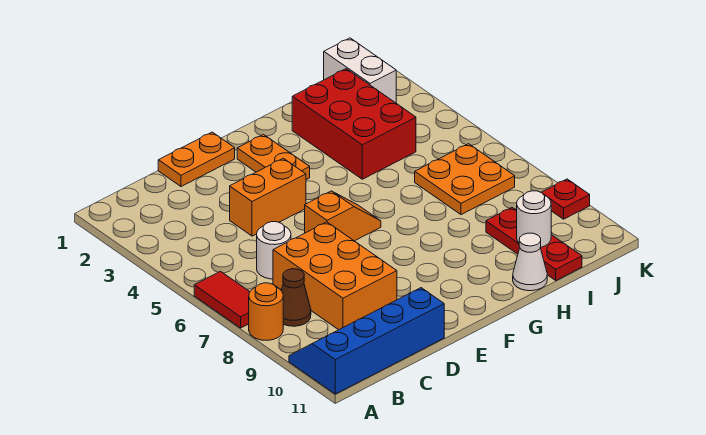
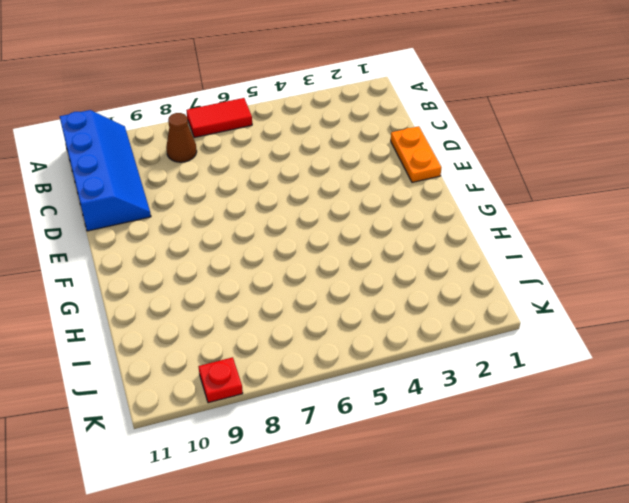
none -> orange round brick A8 level 1
none -> white round brick C6 level 1
none -> orange brick C7:D9 level 1

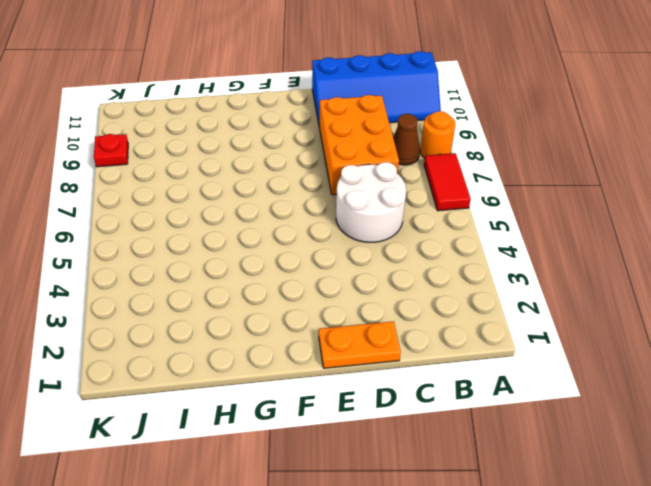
white round brick C5:D6 level 1 -> white round brick C6 level 1
none -> orange brick D4:E4 level 1
none -> orange slope E6:F6 level 1 top E
none -> orange plate F2:F3 level 1

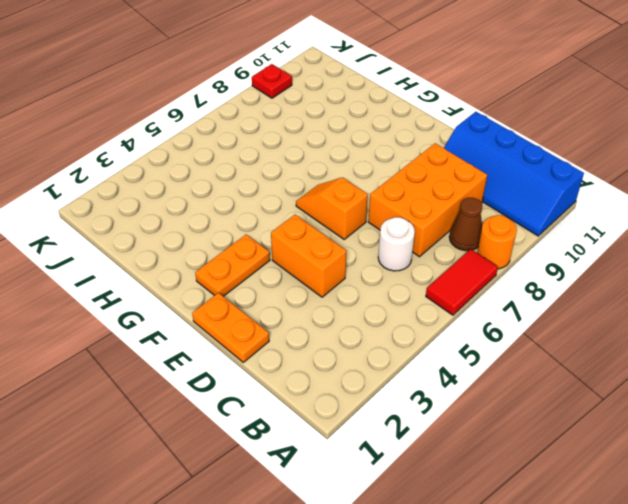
none -> red brick H2:I4 level 1
none -> white cone H11 level 1
none -> orange plate I6:J7 level 1

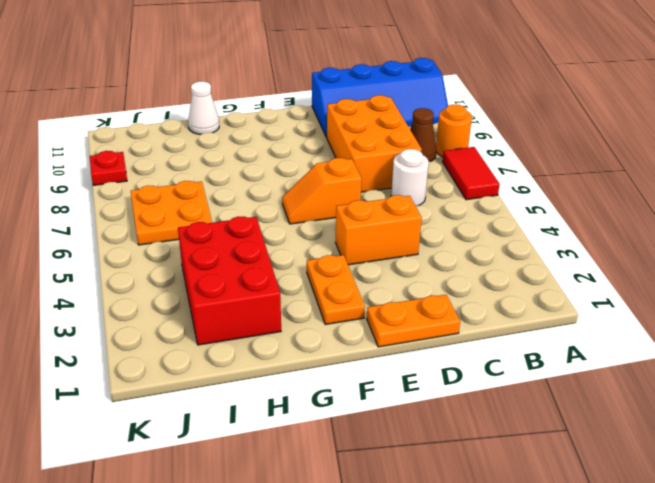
none -> red plate I9:I11 level 1
none -> white brick J1:J2 level 1
none -> white round brick I10 level 2

